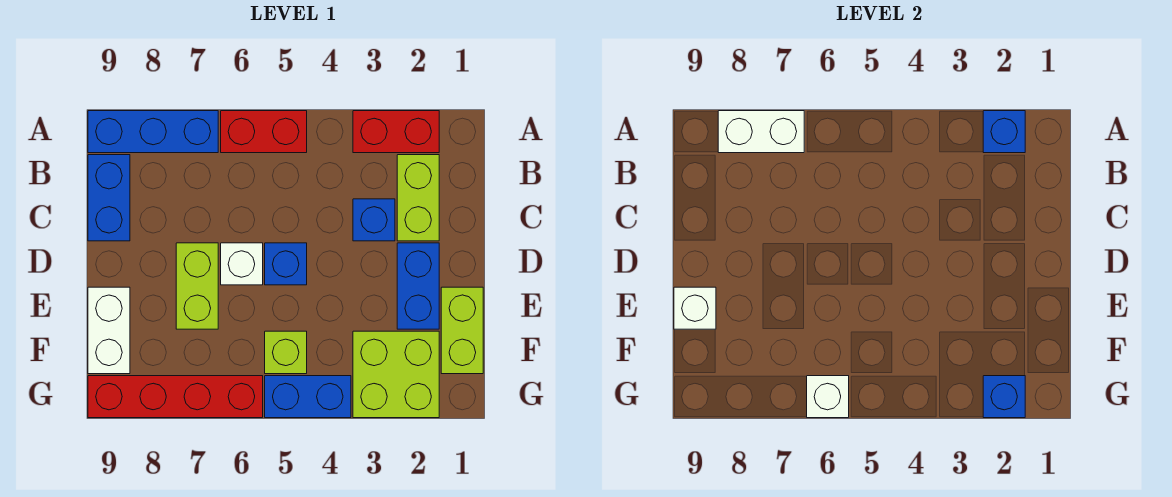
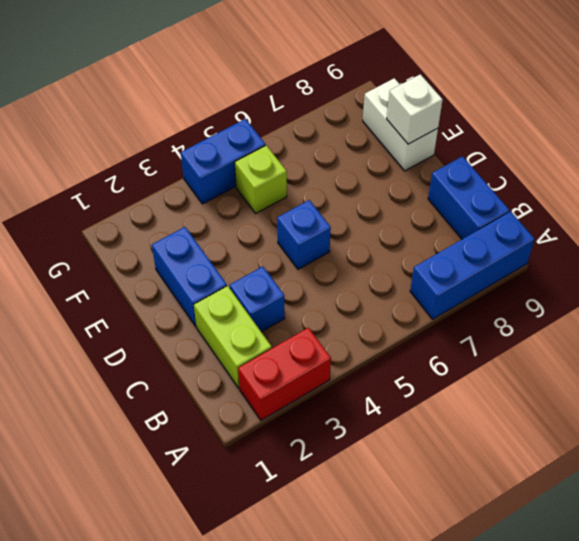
none -> red brick A5:A6 level 1
none -> white brick D6 level 1
none -> lime brick D7:E7 level 1

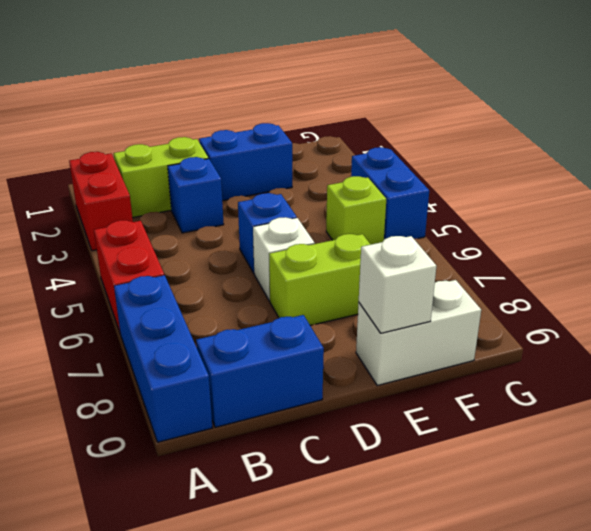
none -> lime brick E1:F1 level 1
none -> lime brick F2:G3 level 1
none -> red brick G6:G9 level 1

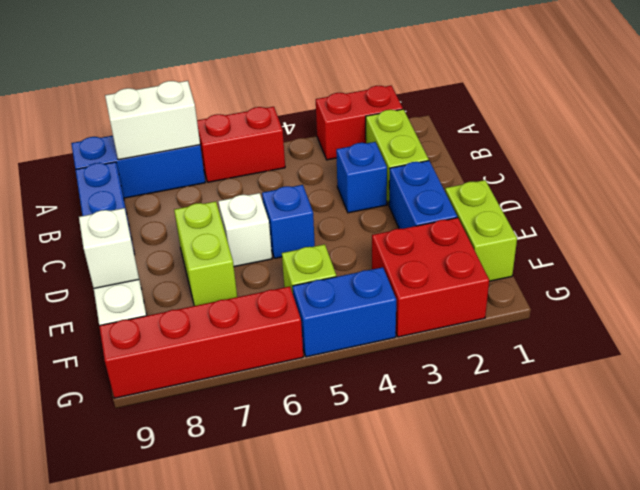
red brick F2:G3 level 1 -> lime brick F2:G3 level 1
none -> blue brick A2 level 2
none -> blue brick G2 level 2
none -> white brick G6 level 2

